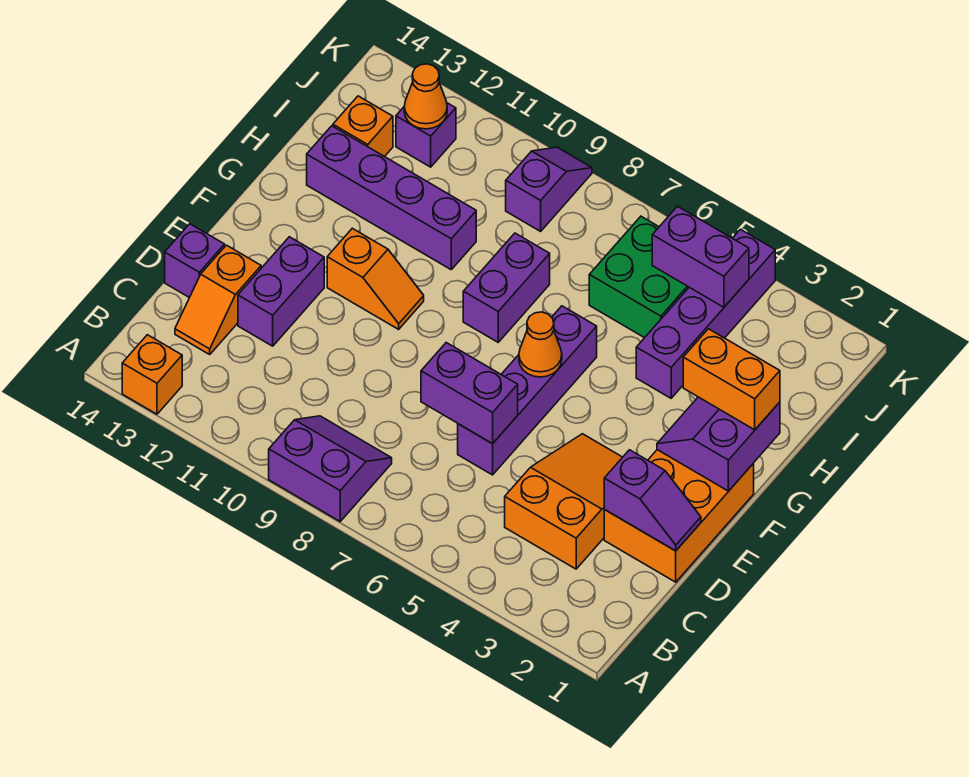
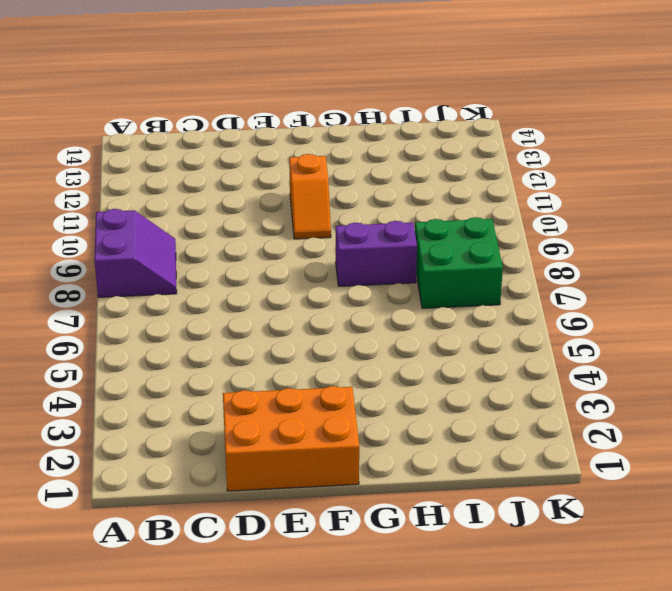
green brick I7:J8 level 1 -> green brick I5:J6 level 1
none -> orange brick A13 level 1
none -> orange slope C3:E4 level 1 top C
none -> orange slope C13:D13 level 1 top D

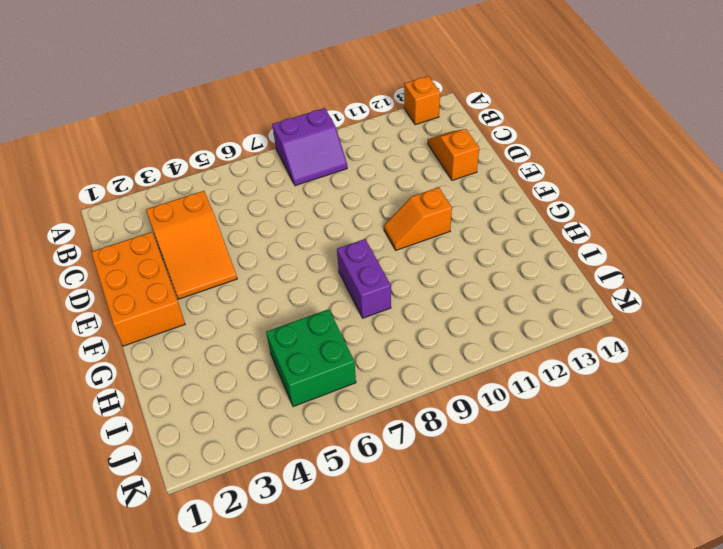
none -> purple brick D6:G6 level 1
none -> purple brick D12:E12 level 1
none -> purple brick D14 level 1

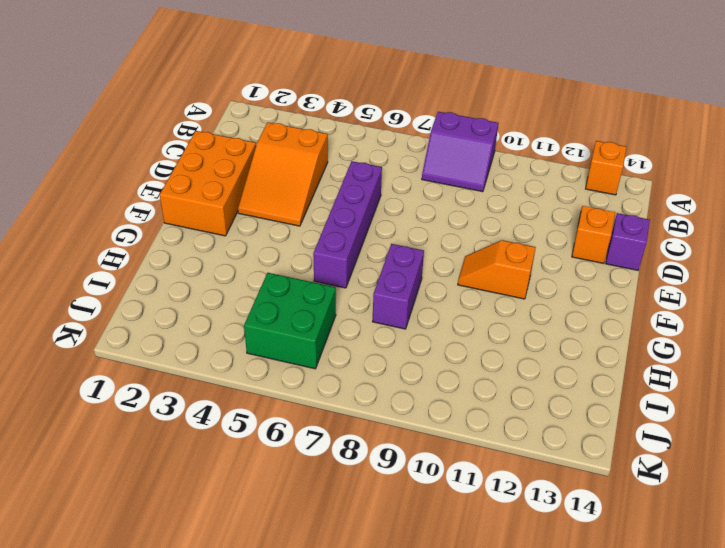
none -> purple brick D12:E12 level 1
none -> purple brick H4:K4 level 1
none -> purple brick H10:H13 level 1

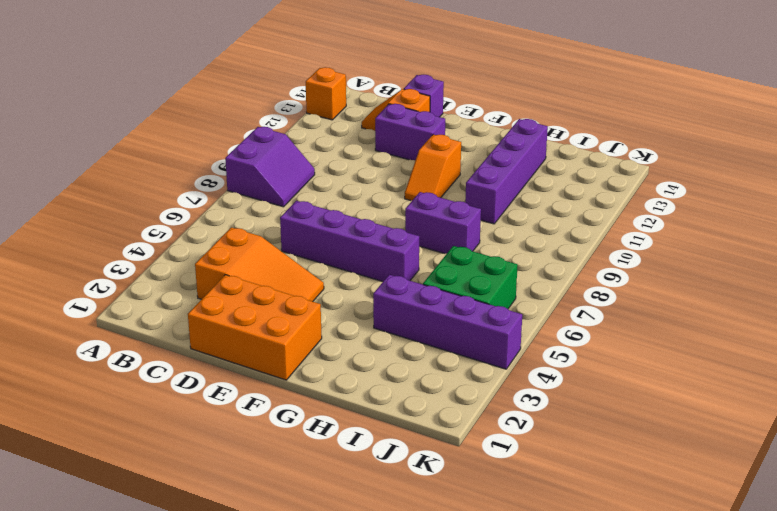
none -> orange brick I13 level 1
none -> purple slope J9:K9 level 1 top J
none -> purple brick J12 level 1

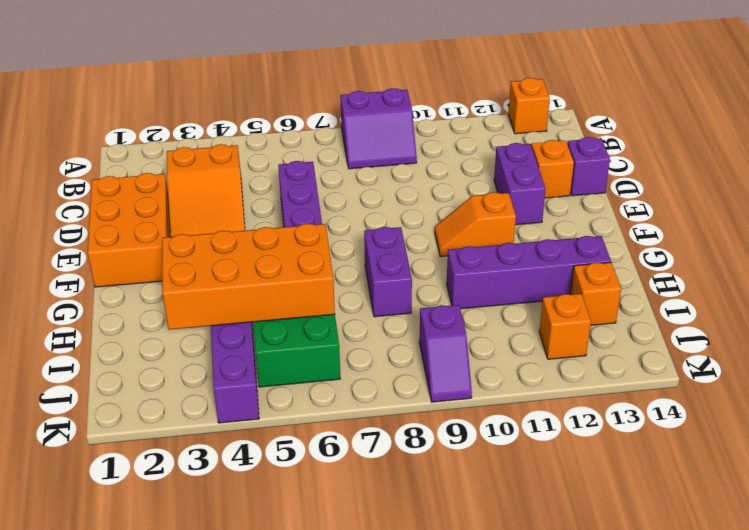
orange brick H3:I6 level 2 -> none
orange brick J12 level 1 -> purple brick J12 level 1
none -> purple slope D1:D2 level 2 top 2
none -> purple brick D6:D7 level 2
none -> purple slope F1:G2 level 2 top 1

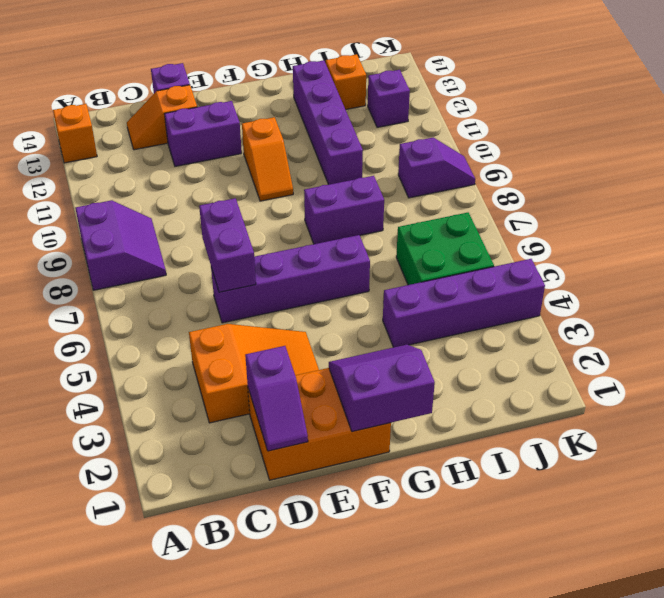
none -> orange cone F6 level 2
none -> purple brick J4:J5 level 2
none -> orange cone J12 level 2

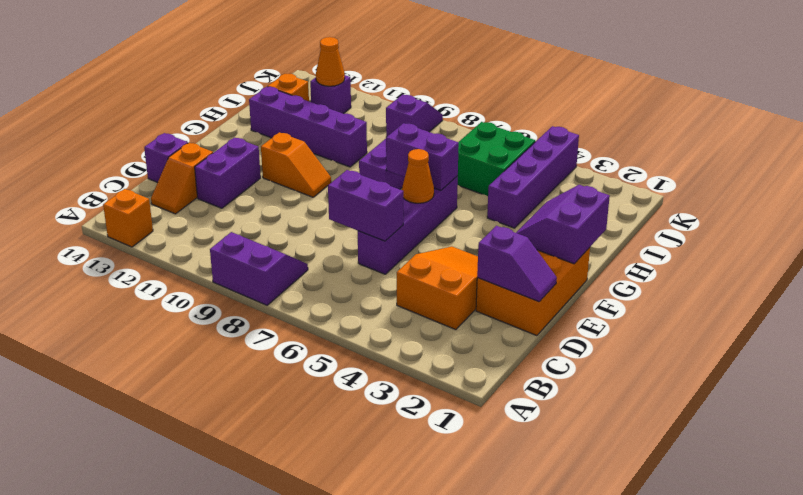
purple brick G6:G7 level 2 -> purple brick J4:J5 level 2
none -> orange brick G1:G2 level 3

